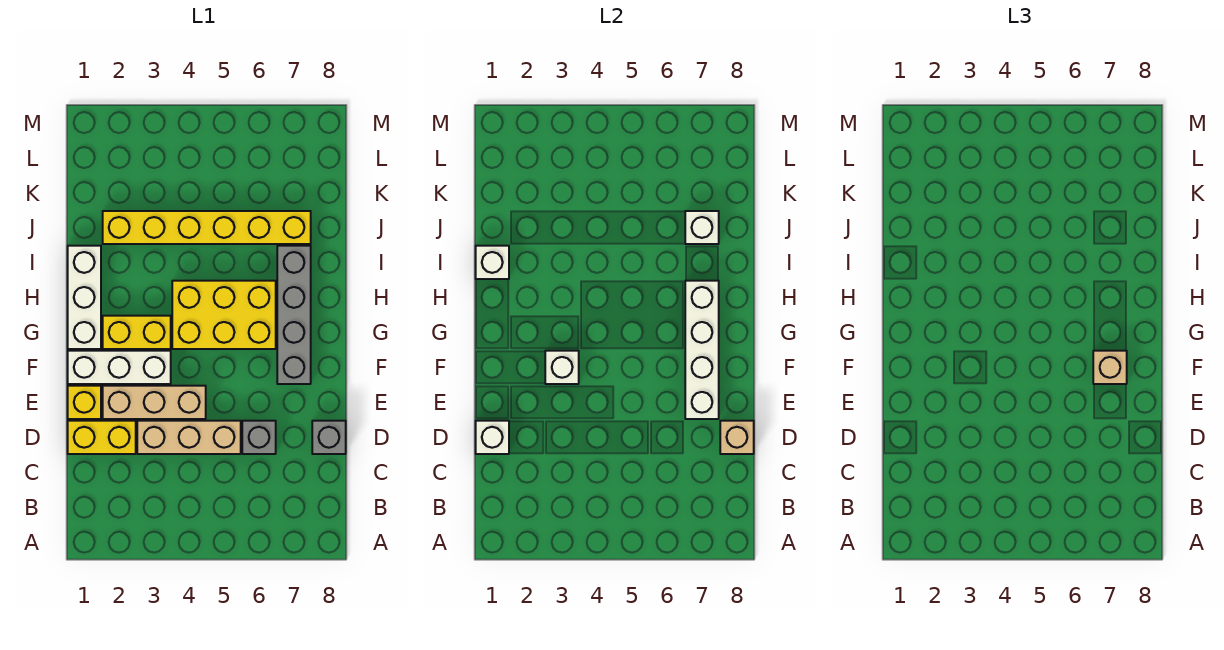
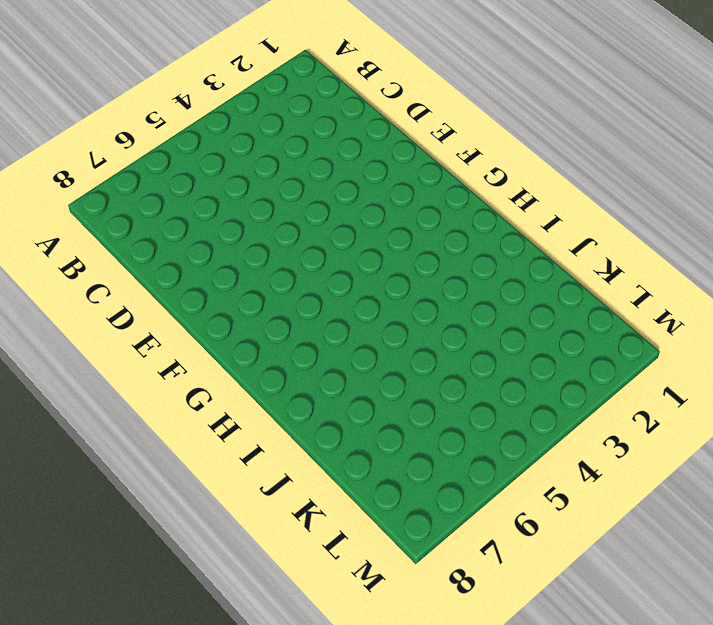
none -> yellow brick D1:D2 level 1
none -> tan brick D3:D5 level 1
none -> grey brick D6 level 1

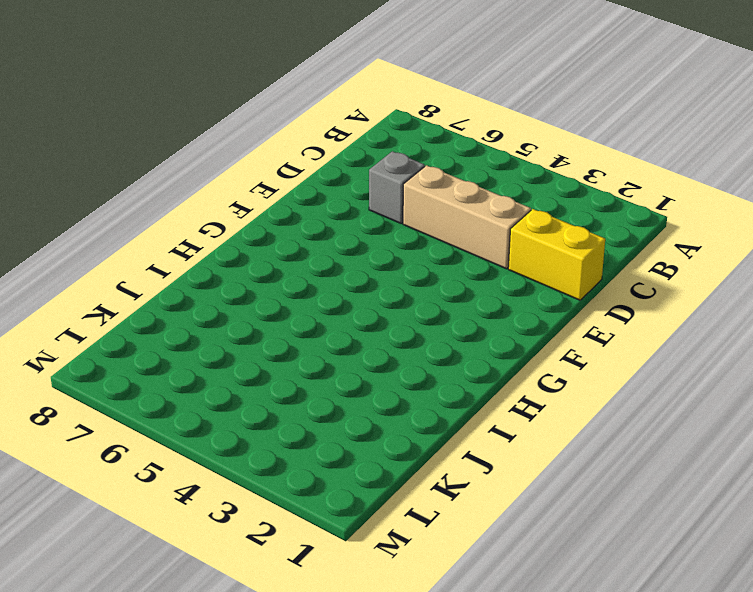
none -> grey brick D8 level 1
none -> yellow brick E1 level 1
none -> tan brick E2:E4 level 1

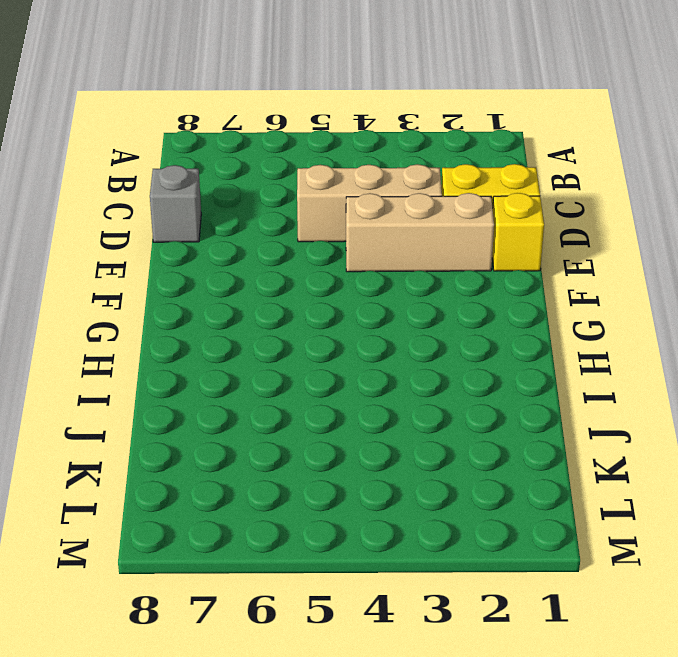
none -> grey brick D6 level 1
none -> white brick F1:F3 level 1
none -> grey brick F7:I7 level 1

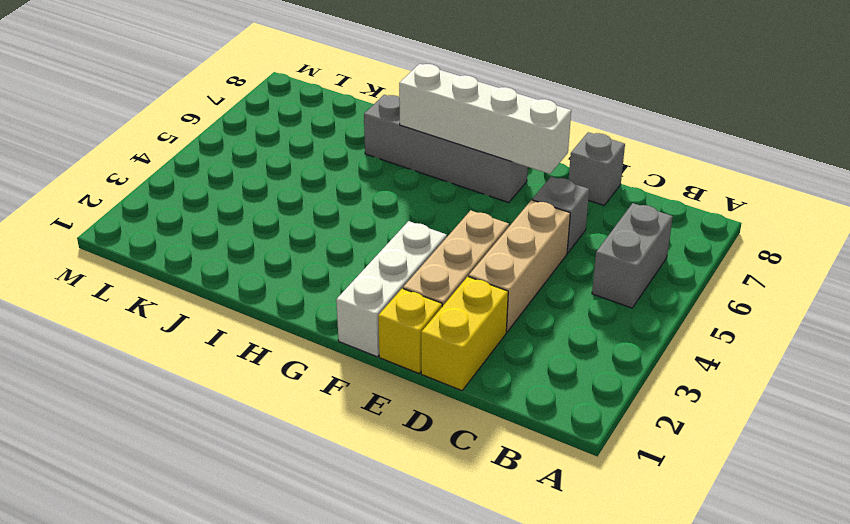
grey brick B5:B6 level 1 -> none
none -> white brick G1:I1 level 1
none -> yellow brick G2:G3 level 1
none -> yellow brick G4:H6 level 1

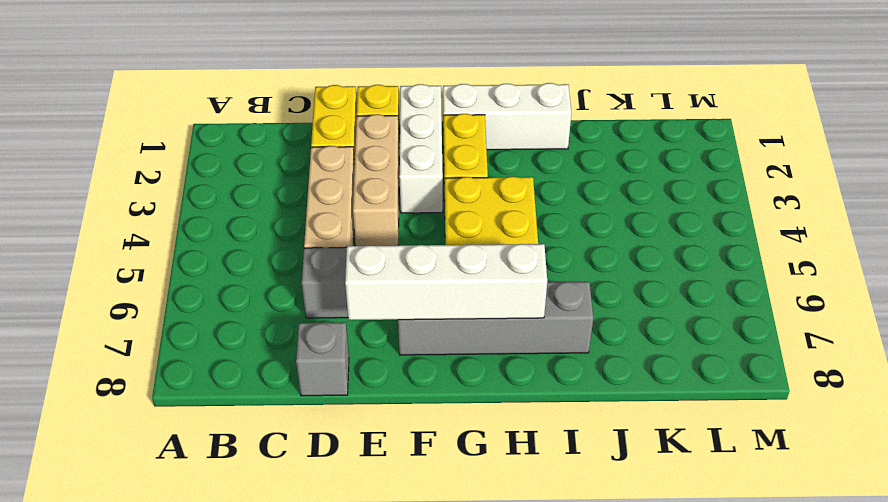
none -> yellow brick J2:J7 level 1
none -> white brick D1 level 2
none -> tan brick D8 level 2

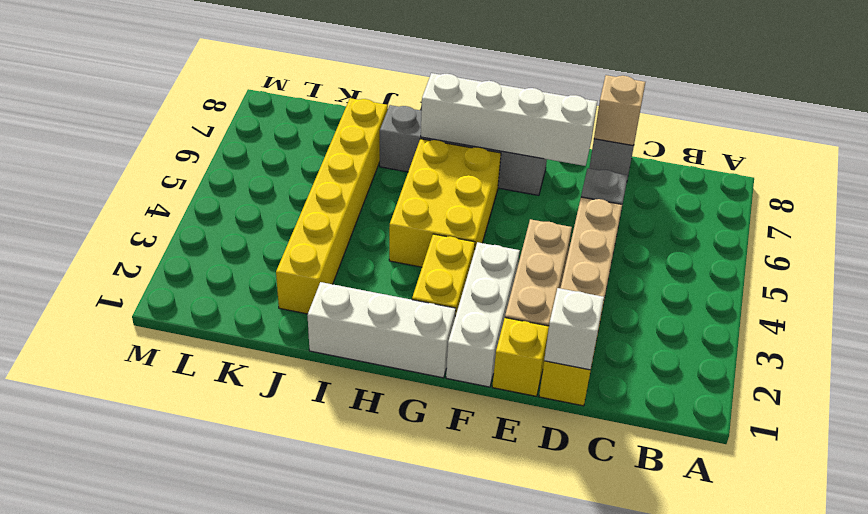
none -> white brick F3 level 2
none -> white brick I1 level 2
none -> white brick J7 level 2

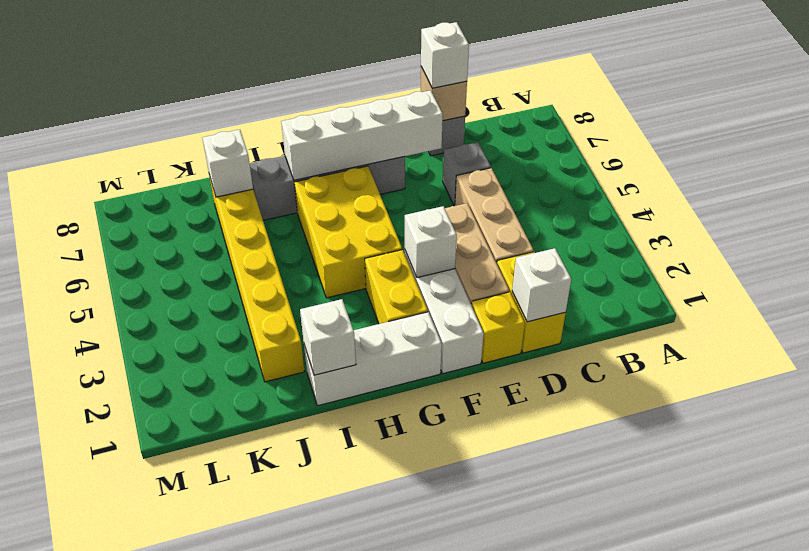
white brick D8 level 3 -> none
none -> tan brick F7 level 3

